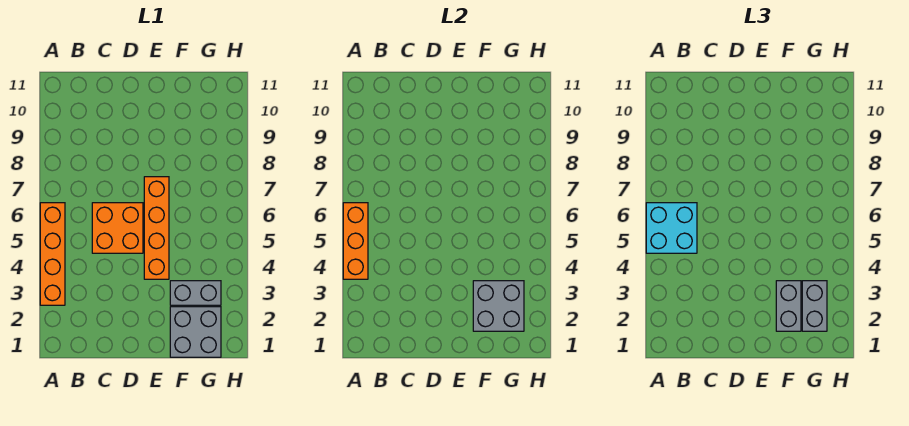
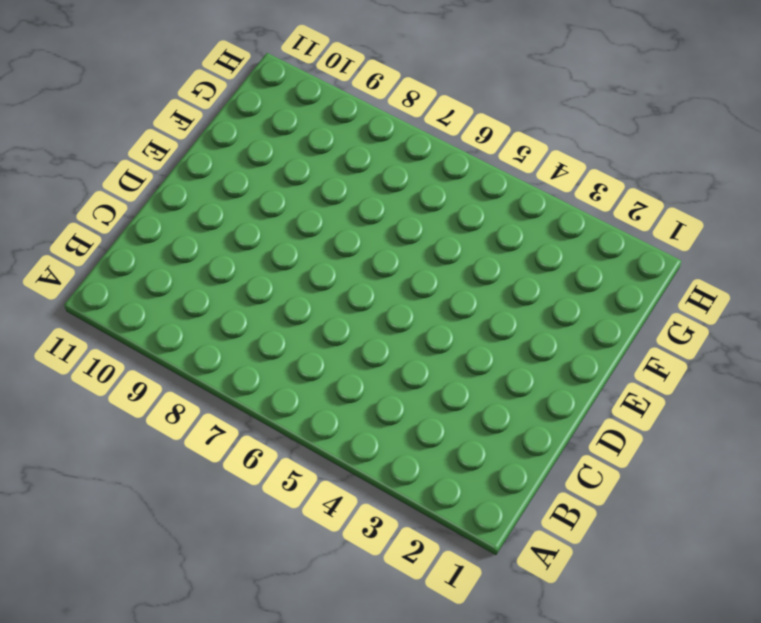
none -> orange brick A3:A6 level 1
none -> orange brick C5:D6 level 1

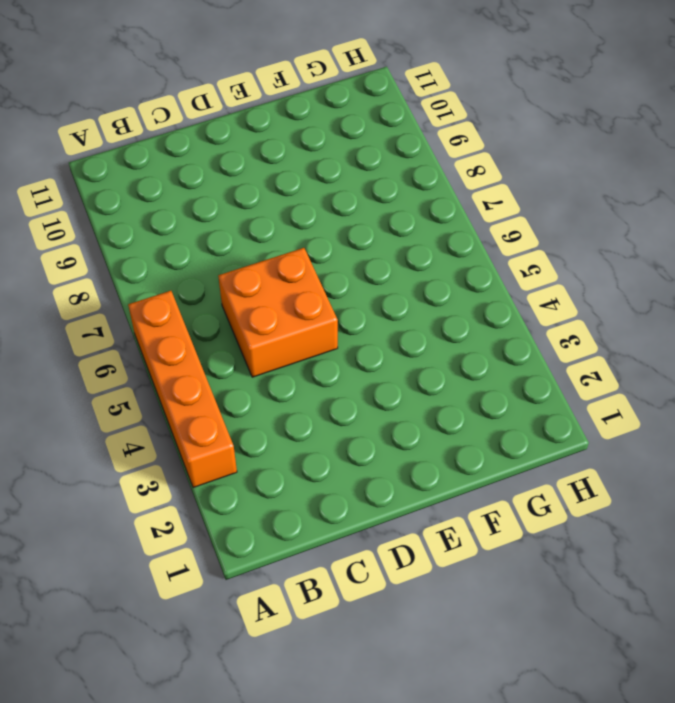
none -> orange brick E4:E7 level 1
none -> grey brick F1:G2 level 1

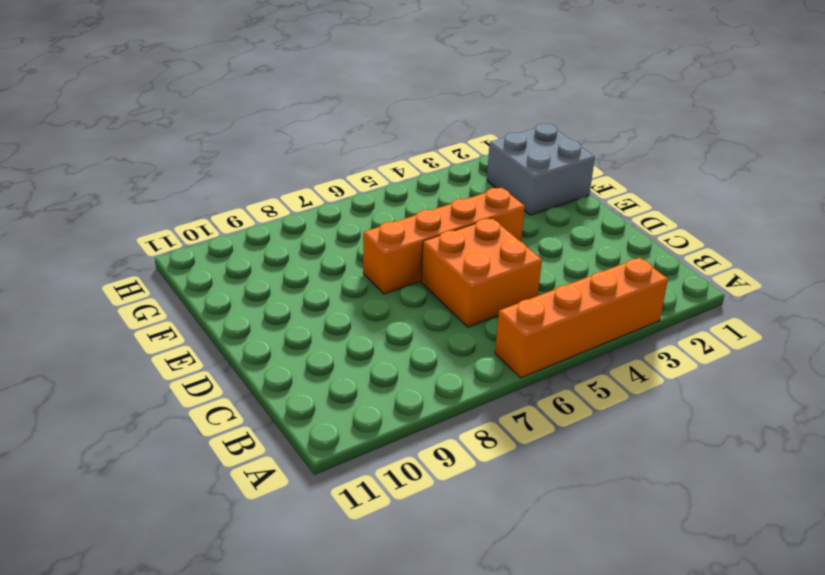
none -> grey brick F3:G3 level 1
none -> orange brick A4:A6 level 2

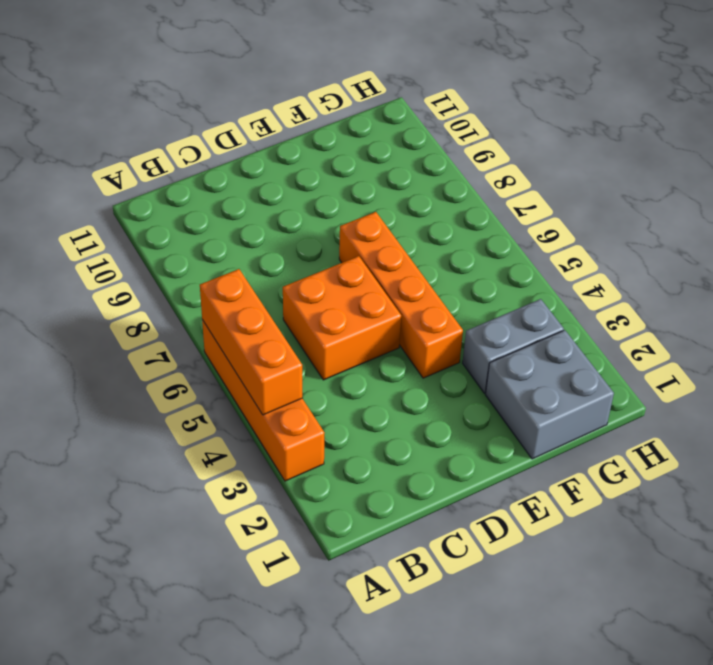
none -> grey brick F2:G3 level 2
none -> cyan brick A5:B6 level 3

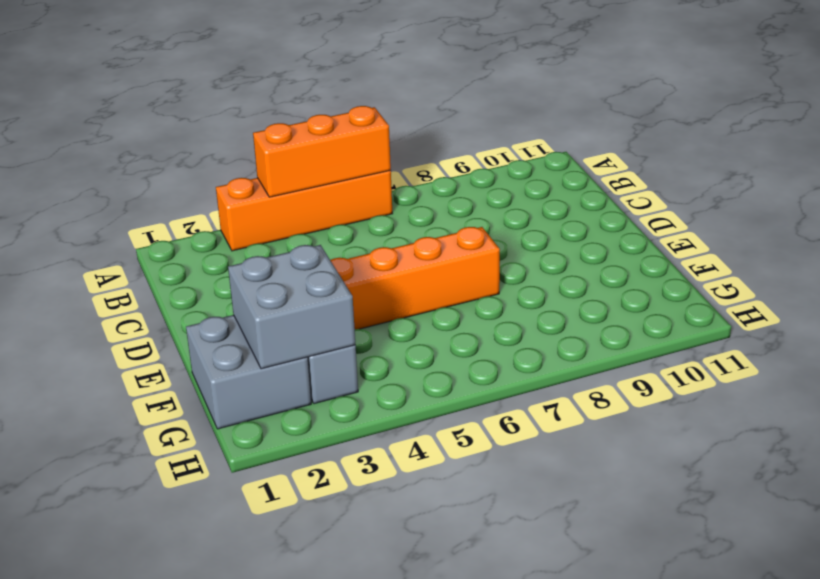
none -> orange brick C5:D6 level 1
none -> cyan brick A5:B6 level 3

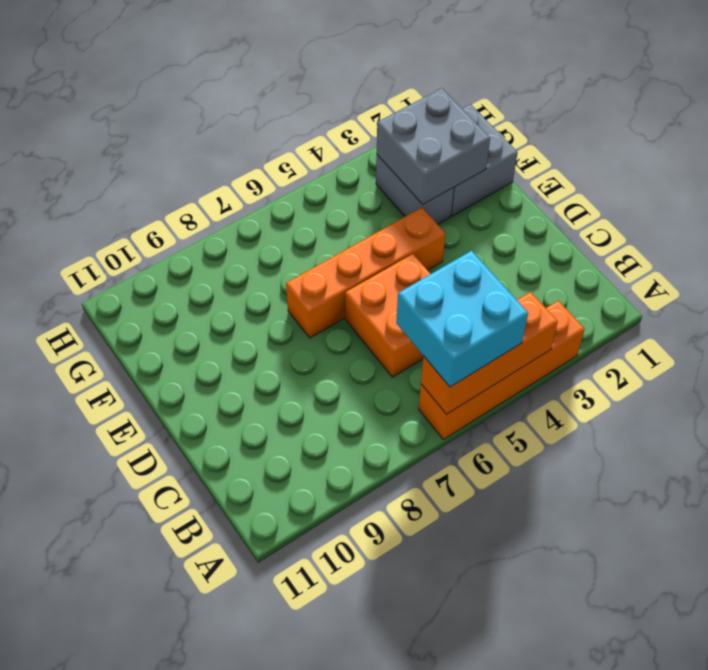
none -> grey brick F2:F3 level 3
none -> grey brick G2:G3 level 3

